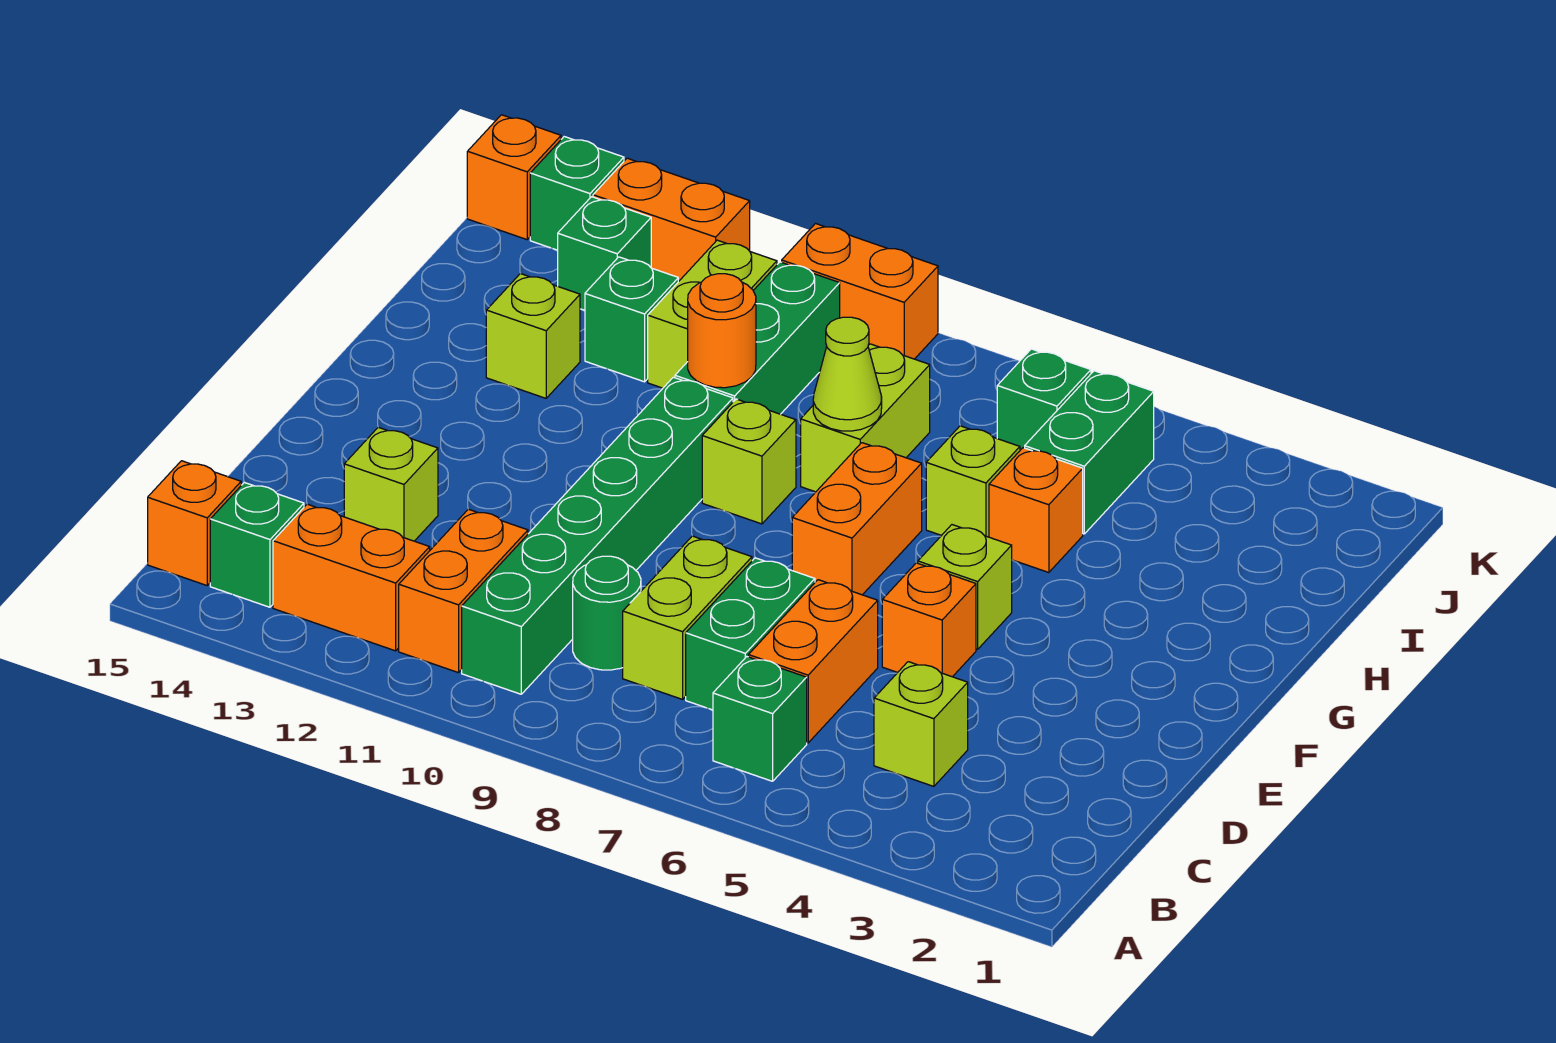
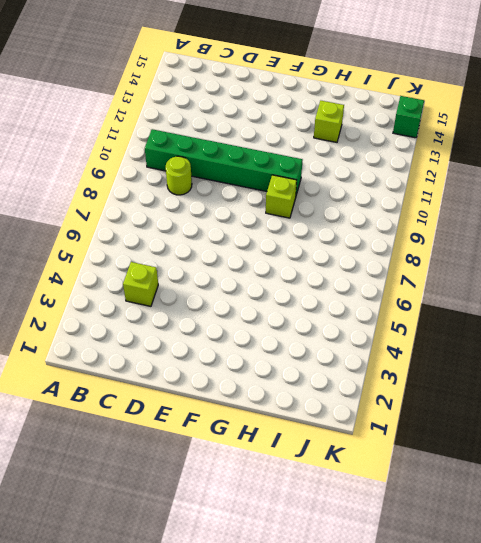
lime round brick C9 level 1 -> green round brick C9 level 1
none -> green brick B6 level 1
none -> orange brick B11:C11 level 1
none -> orange brick B12:B13 level 1
none -> green brick B14 level 1

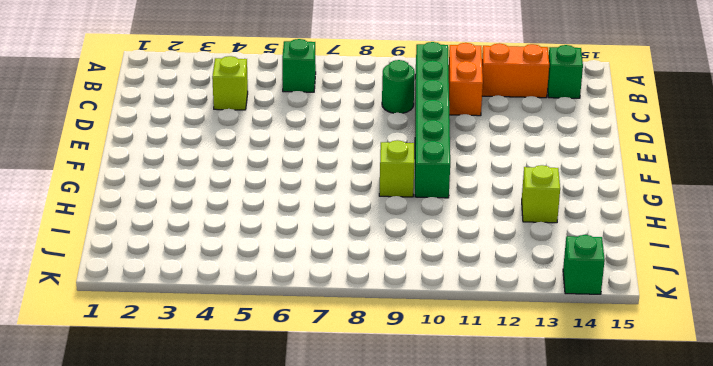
none -> orange brick B15 level 1
none -> orange brick C6:D6 level 1
none -> green brick C7:D7 level 1
none -> lime brick C8:D8 level 1

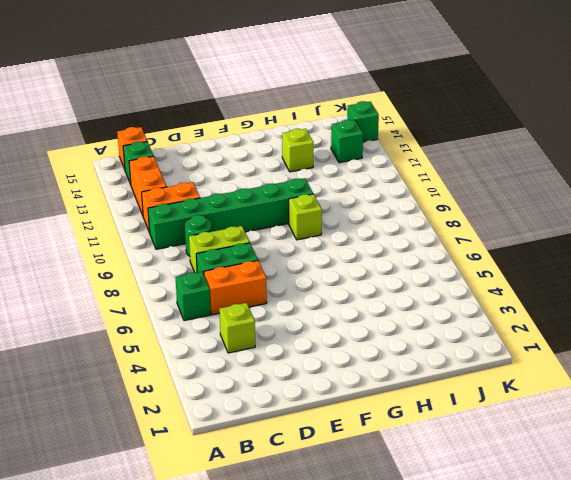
none -> lime brick D13 level 1
none -> orange brick E5 level 1
none -> lime brick F5 level 1
none -> orange brick F7:G7 level 1

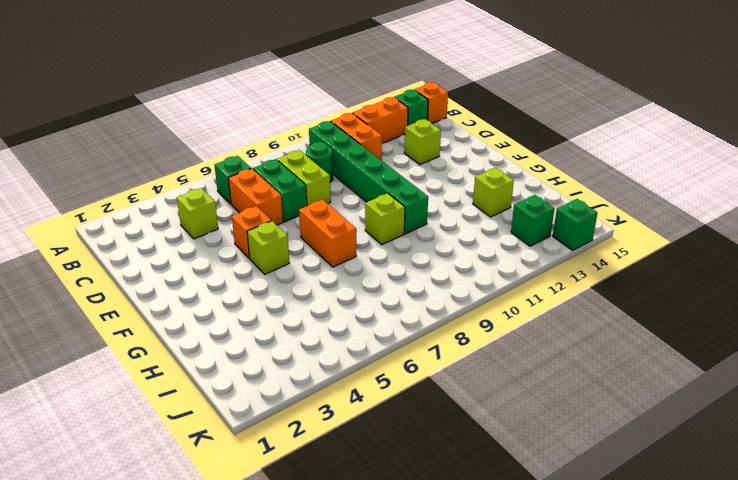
none -> orange brick H5 level 1
none -> lime brick H6 level 1
none -> lime brick H8:I8 level 1
none -> green brick H10:J10 level 1

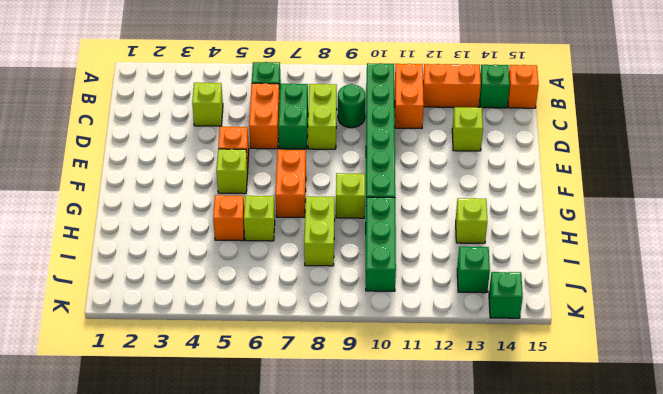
none -> green brick I5:J5 level 1
none -> lime brick I11:J11 level 1
none -> green brick I12 level 1
none -> green brick J6 level 1

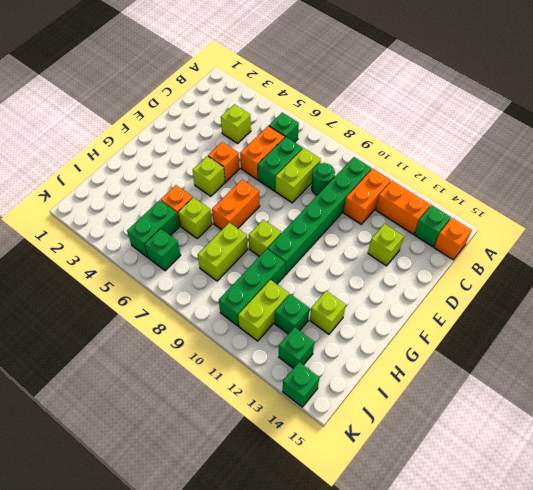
none -> orange brick K9:K10 level 1
none -> orange brick K12:K13 level 1
none -> orange brick K15 level 1
none -> lime cone H8 level 2

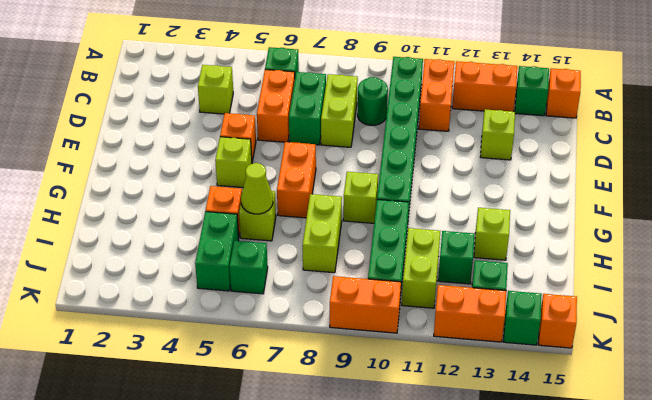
lime cone H6 level 2 -> lime cone H8 level 2
none -> orange round brick H10 level 2

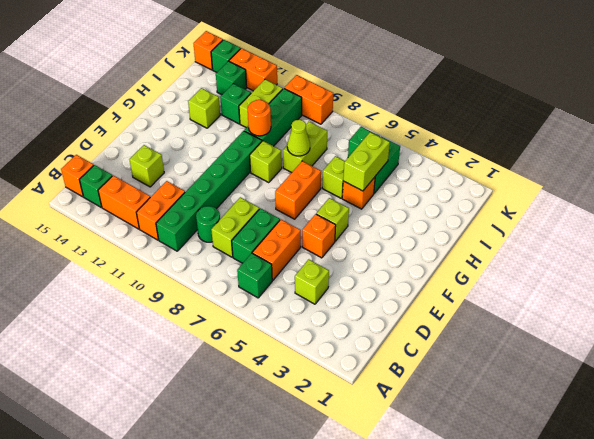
lime brick H5:I5 level 2 -> none

